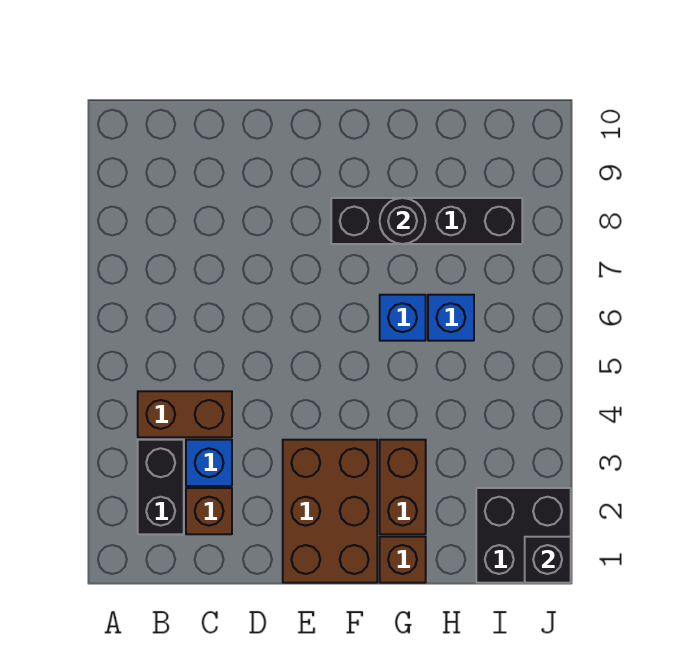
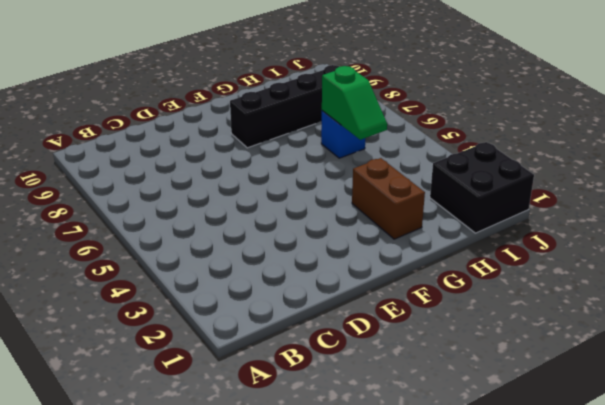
green slope H5:H6 level 2 top 6 -> none
none -> black brick B2:B3 level 1
none -> brown brick B4:C4 level 1
none -> brown brick C2 level 1

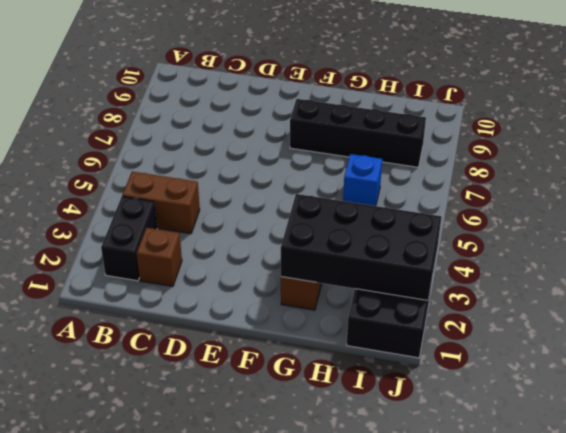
black brick G2:J3 level 2 -> none
none -> blue brick C3 level 1
none -> brown brick E1:F3 level 1
none -> brown brick G1 level 1

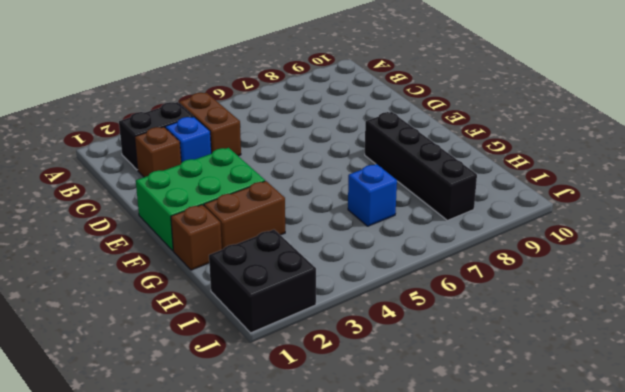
green brick E1:F3 level 1 -> brown brick E1:F3 level 1
none -> blue brick G6 level 1
none -> black round brick G8 level 2
none -> black brick J1 level 2

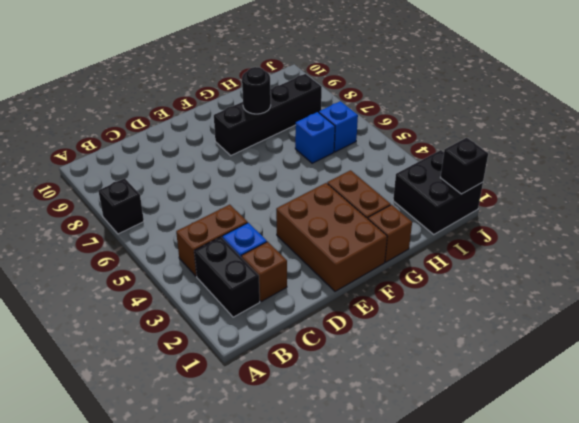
black brick A7 level 1 -> none
blue brick I6 level 1 -> blue brick G6 level 1

